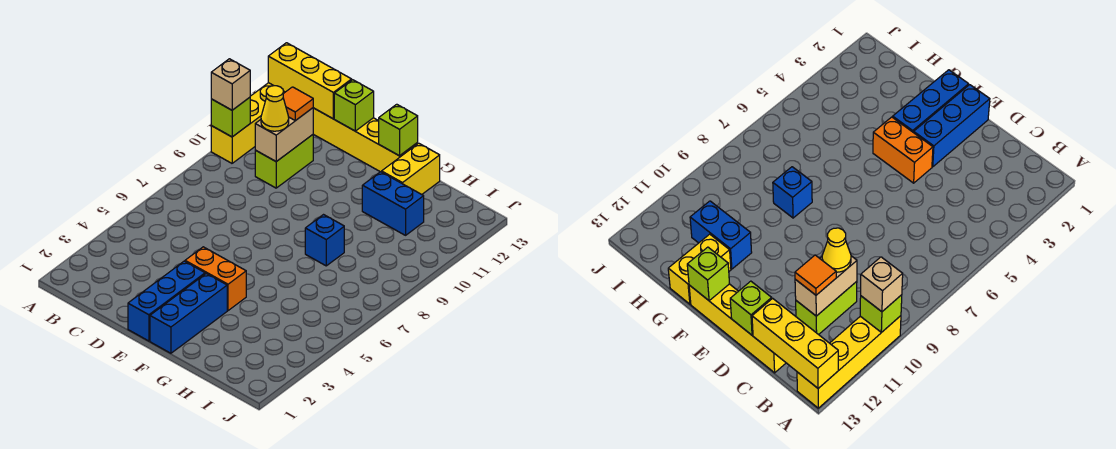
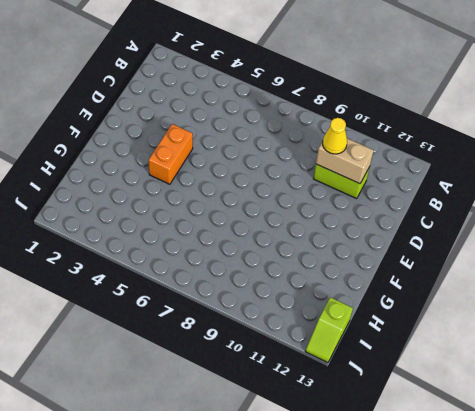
lime slope I13:J13 level 1 top I -> none
none -> yellow brick A10:A13 level 1
none -> yellow brick C13:F13 level 1
none -> blue brick E1:E3 level 1

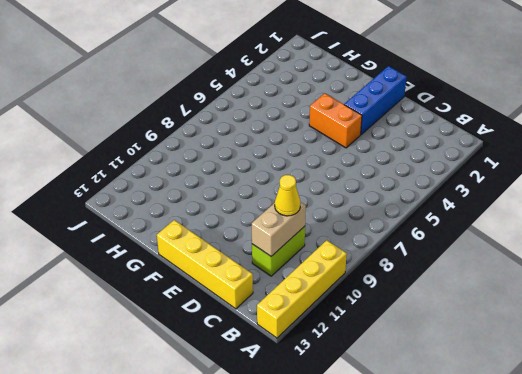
none -> blue brick F1:F3 level 1
none -> blue brick G8 level 1
none -> blue brick G11:H11 level 1

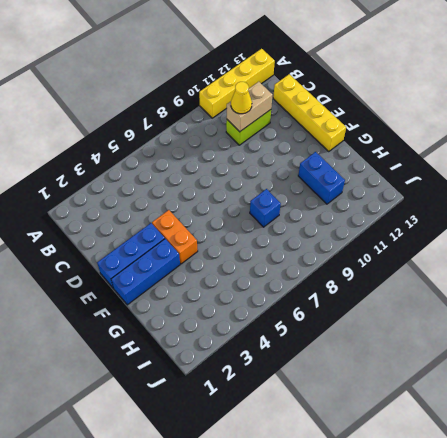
none -> yellow brick G12:G13 level 1
none -> lime brick A10 level 2
none -> yellow brick A13:C13 level 2

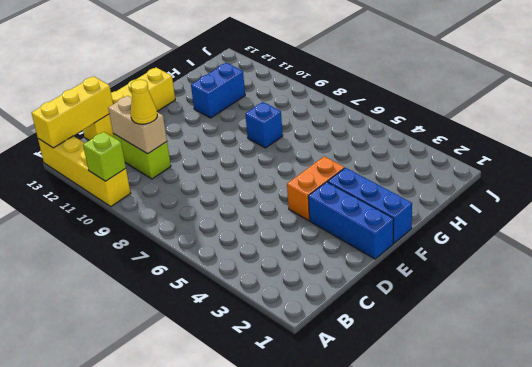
none -> yellow brick G12:G13 level 1
none -> lime brick D13 level 2
none -> lime brick F13 level 2

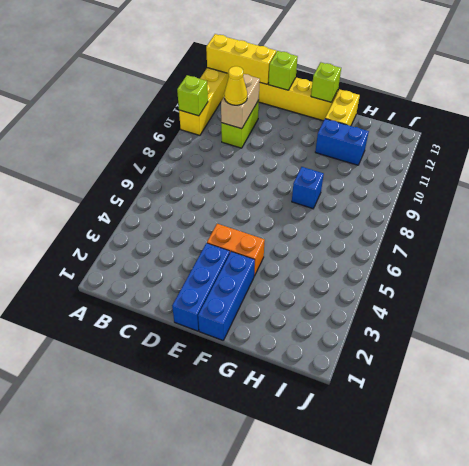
none -> tan brick A10 level 3
none -> orange tile C11 level 3

